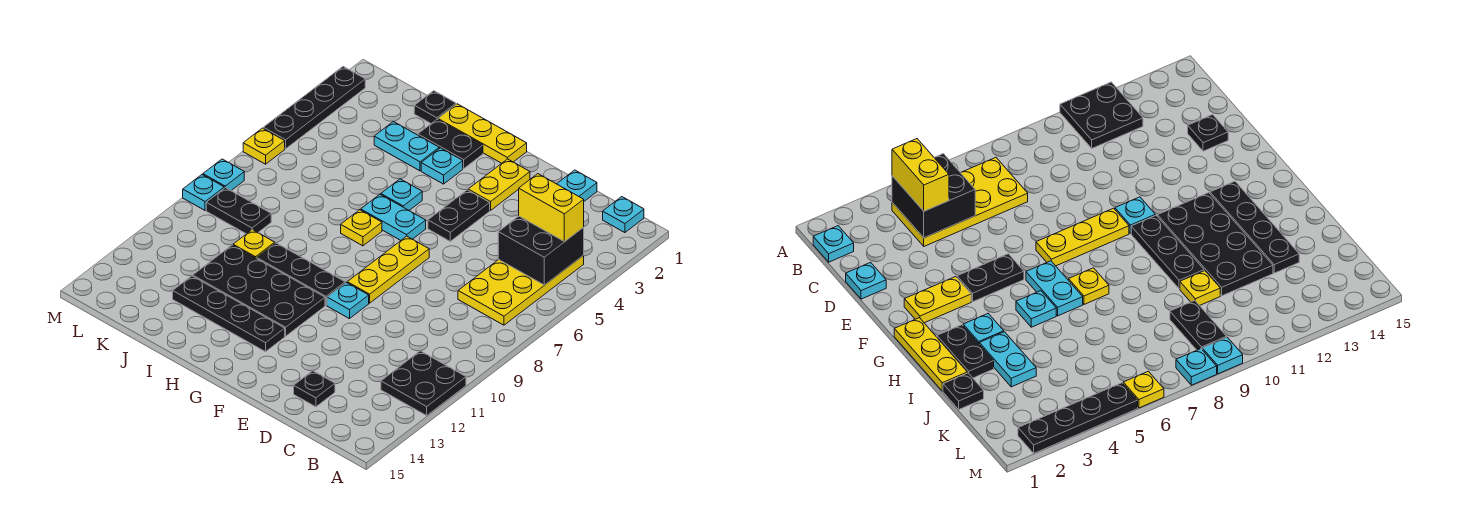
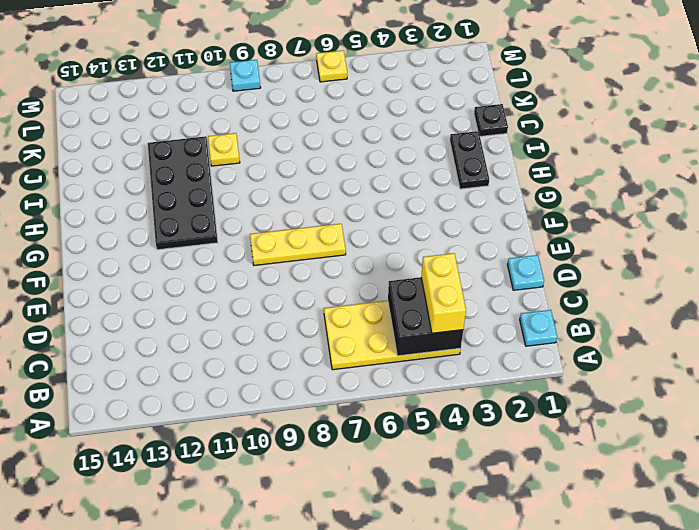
none -> black plate A11:B12 level 1
none -> black plate D14 level 1
none -> yellow plate F2:F3 level 1

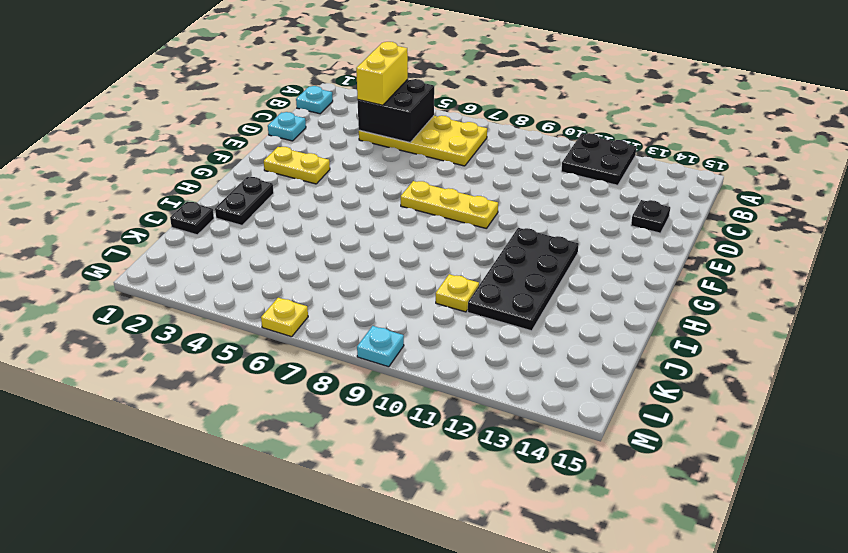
none -> black plate F4:F5 level 1
none -> cyan plate F10 level 1
none -> yellow plate G1:I1 level 1

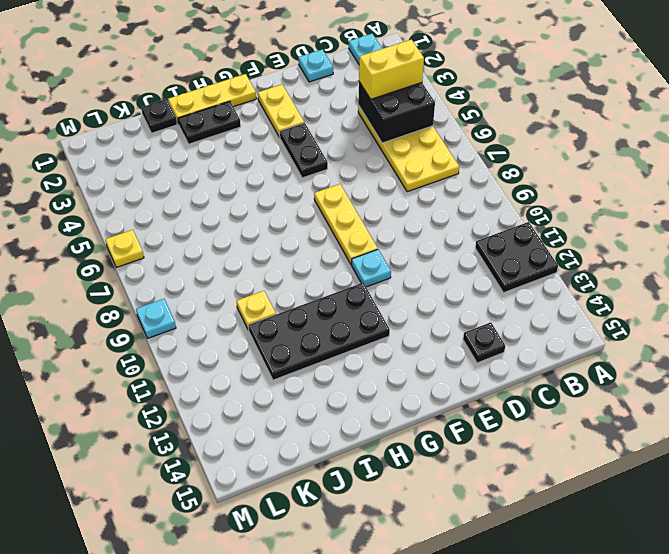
none -> cyan plate G6:H6 level 1
none -> black plate G10:I10 level 1
none -> black plate G13:J13 level 1

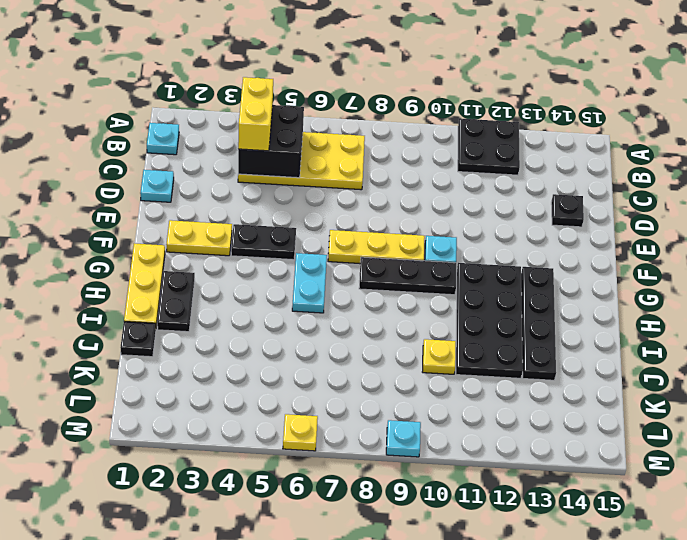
black plate G8:G10 level 1 -> black plate G10:I10 level 1
none -> cyan plate H3 level 1
none -> cyan plate H5 level 1
none -> yellow plate H7 level 1

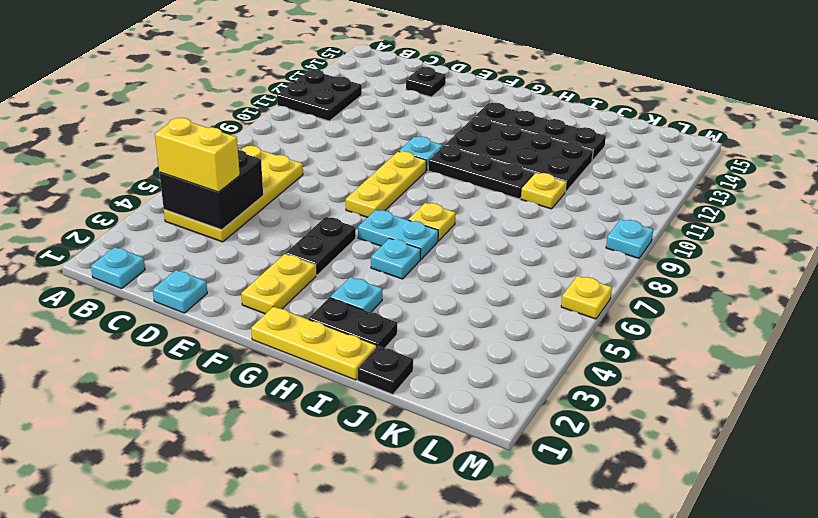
none -> cyan plate I3:J3 level 1
none -> black plate K9:L9 level 1
none -> black plate M2:M5 level 1

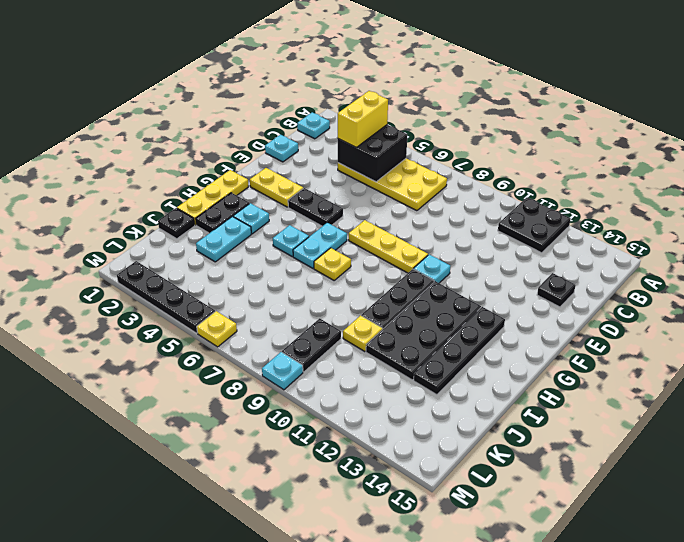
none -> cyan plate M8 level 1

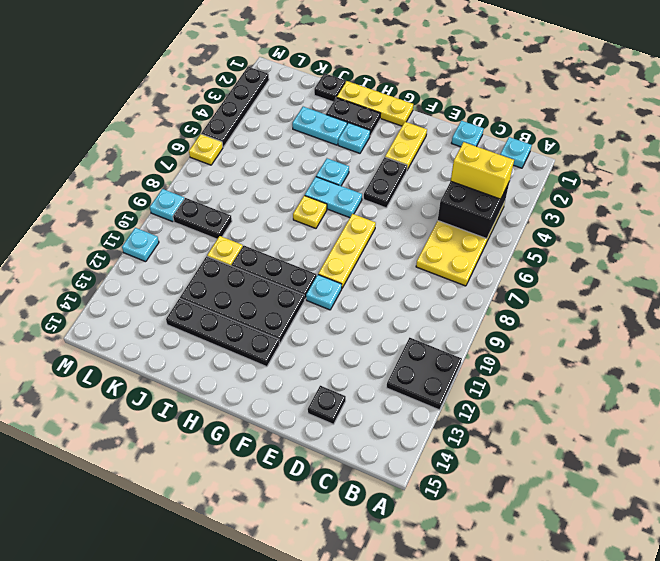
cyan plate M11 level 1 -> cyan plate M8 level 1

